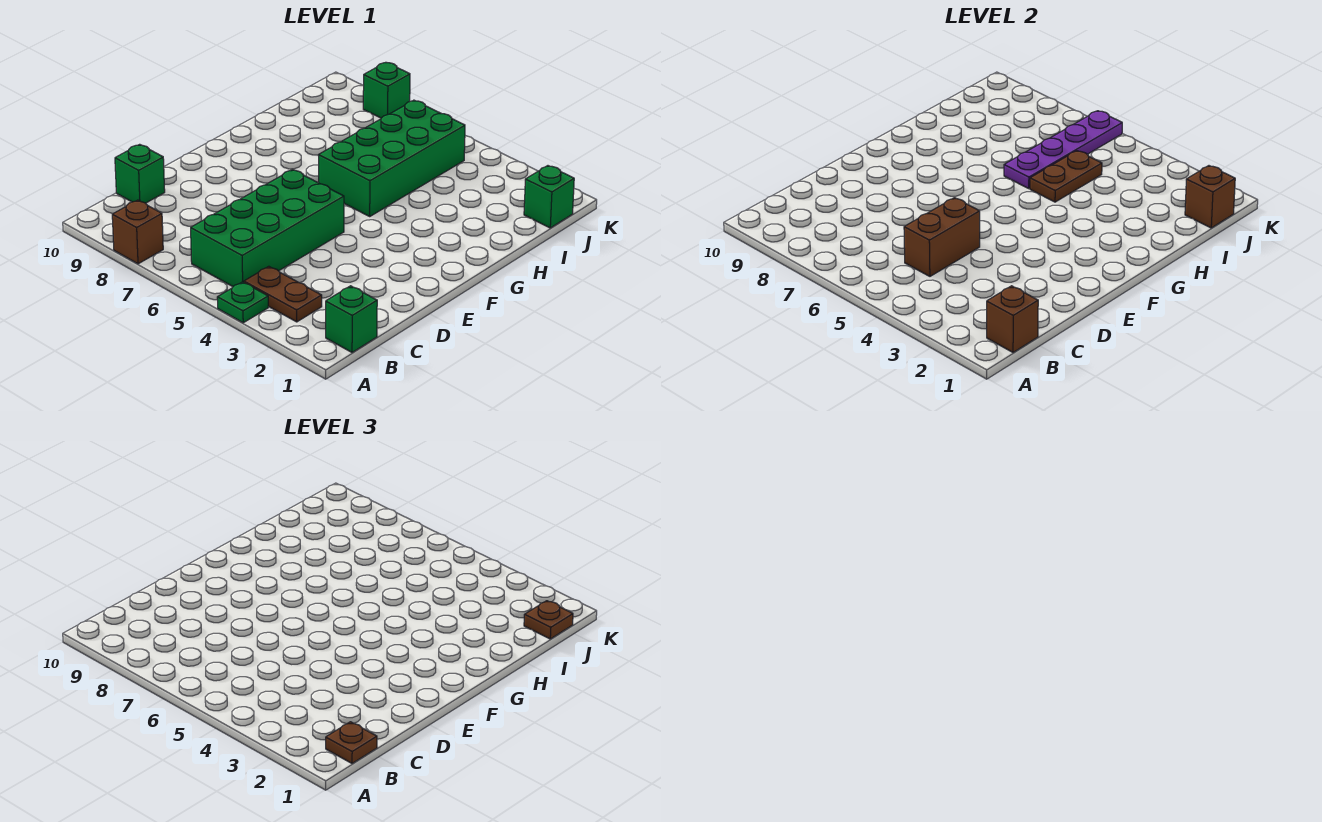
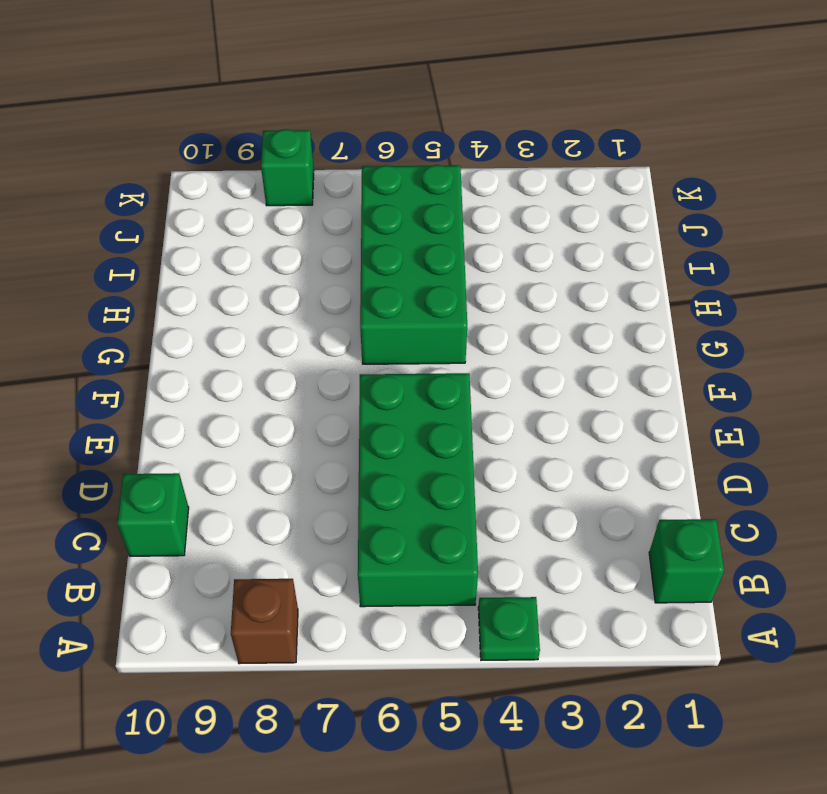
none -> brown plate B3:B4 level 1
none -> green brick J1 level 1
none -> brown brick B1 level 2

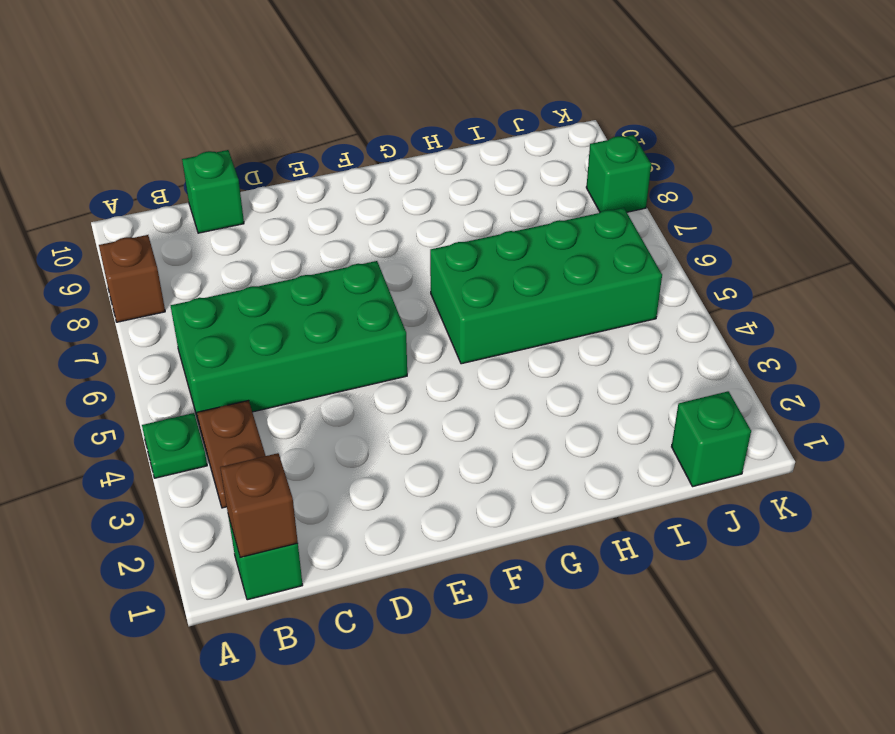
none -> brown brick C5:D5 level 2
none -> brown plate H5:I5 level 2
none -> purple plate H6:K6 level 2

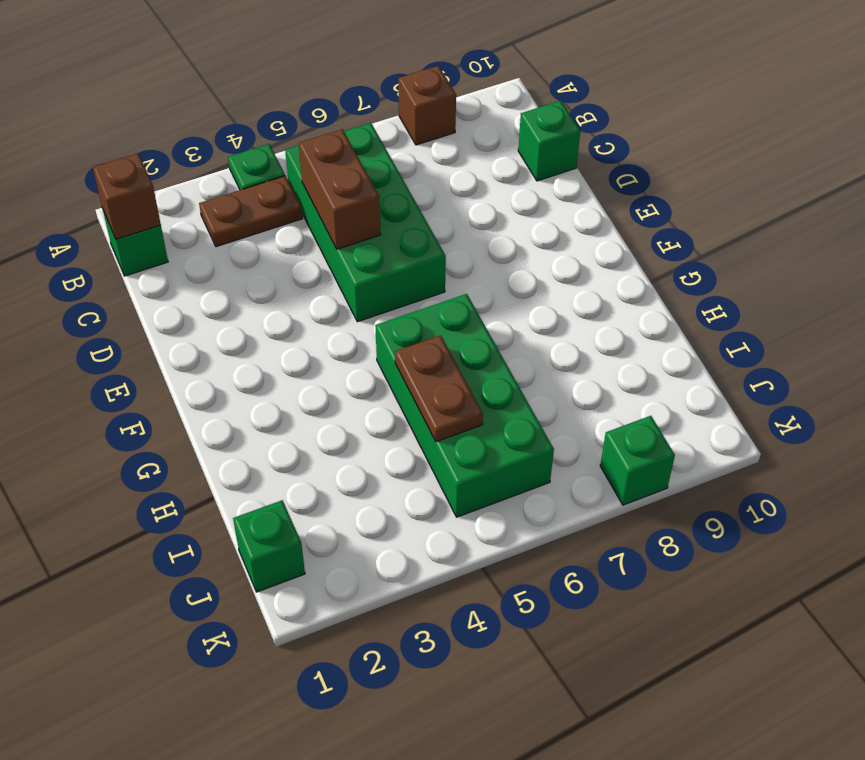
none -> purple plate H6:K6 level 2
none -> brown brick J1 level 2
none -> brown plate B1 level 3

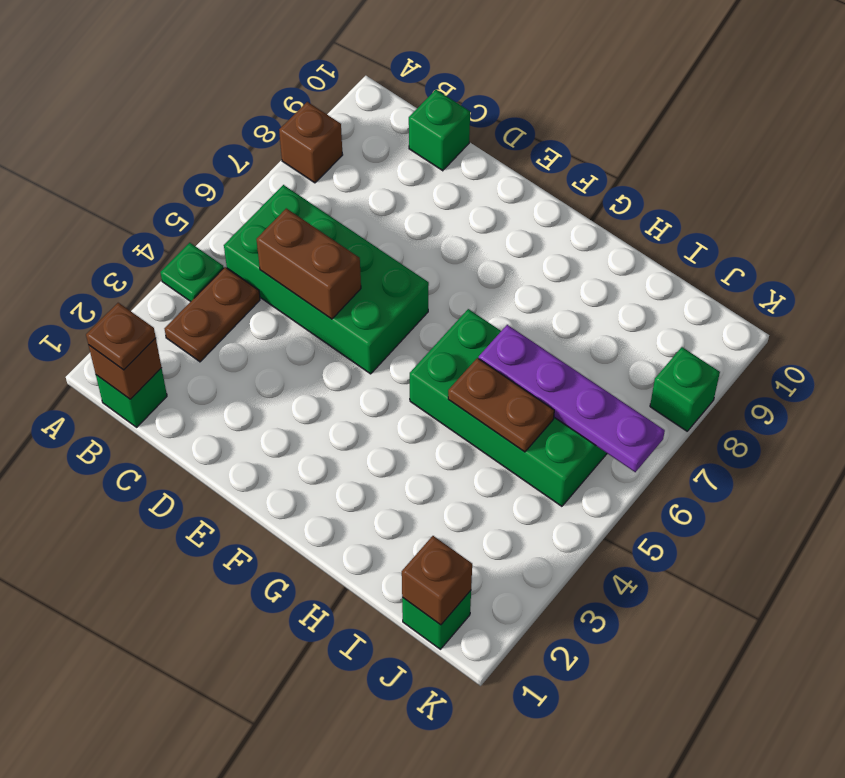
none -> brown plate J1 level 3

